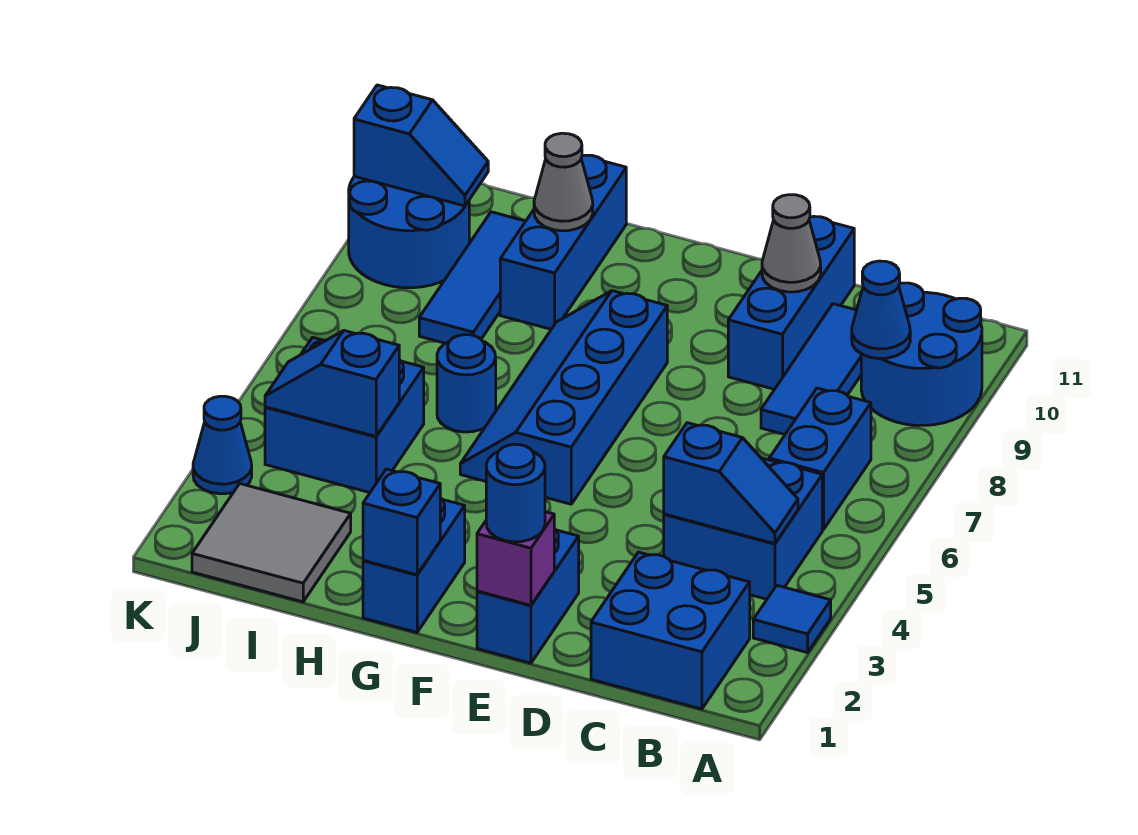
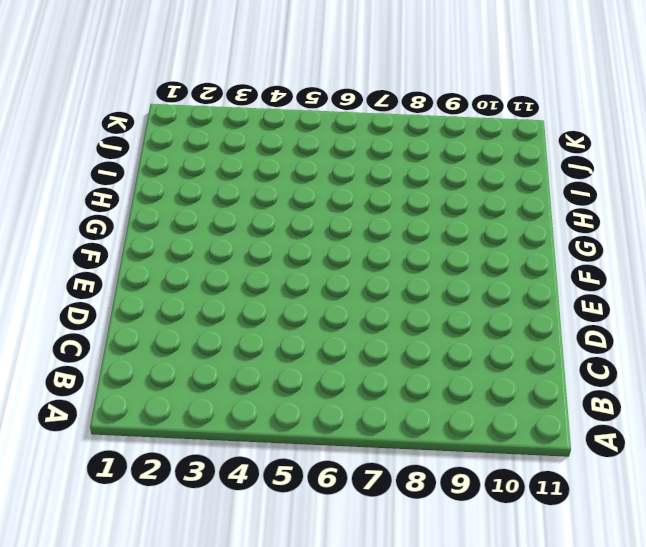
none -> blue tile A3 level 1
none -> blue round brick A9:B10 level 1
none -> blue brick B1:C2 level 1

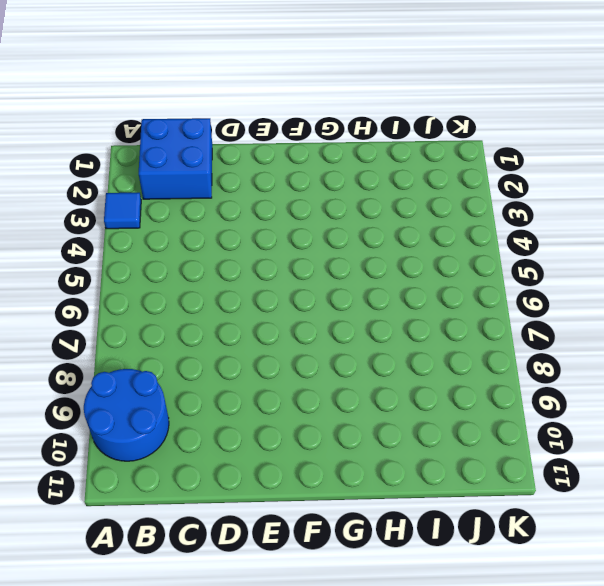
none -> blue brick B4:C5 level 1
none -> blue brick B6:B7 level 1
none -> blue tile C8:C10 level 1

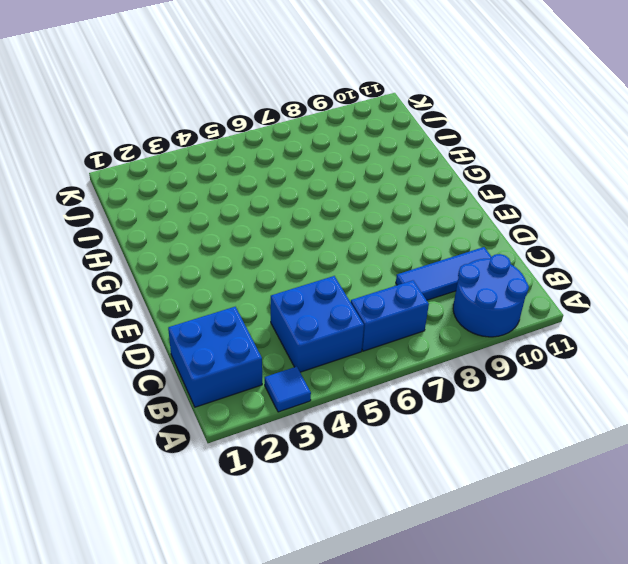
none -> blue brick D9:D11 level 1
none -> blue brick E1:E2 level 1
none -> blue slope F5:G8 level 1 top F

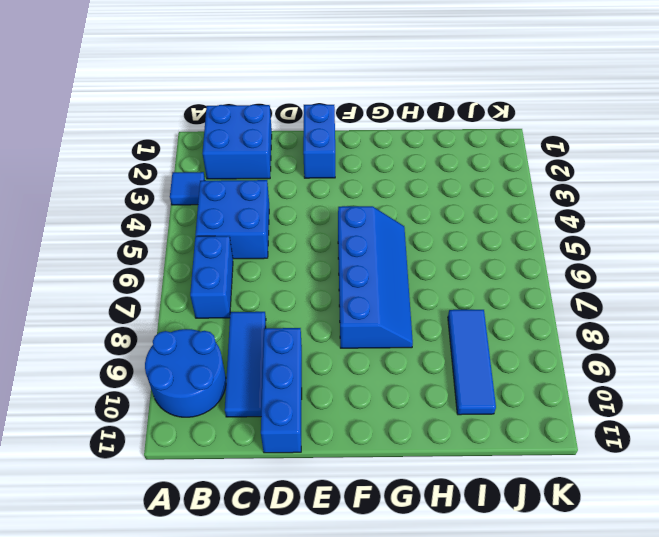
none -> blue brick G1:G2 level 1
none -> blue round brick H6 level 1
none -> blue brick H9:H11 level 1

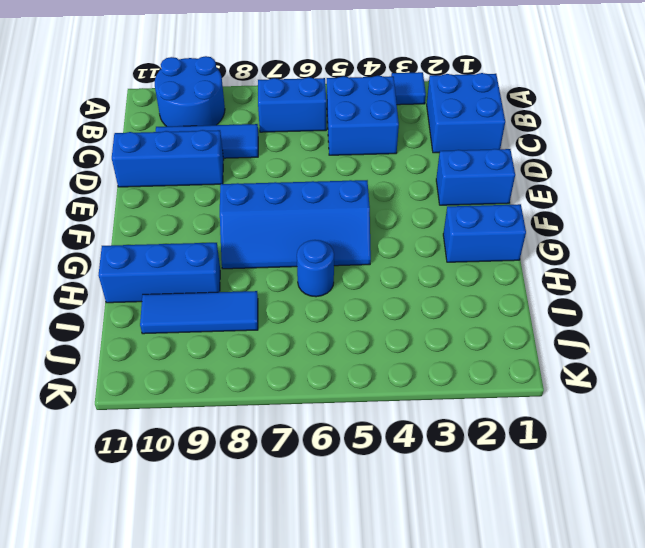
none -> grey tile I1:J2 level 1
none -> blue brick I4:J5 level 1
none -> blue round brick J9:K10 level 1

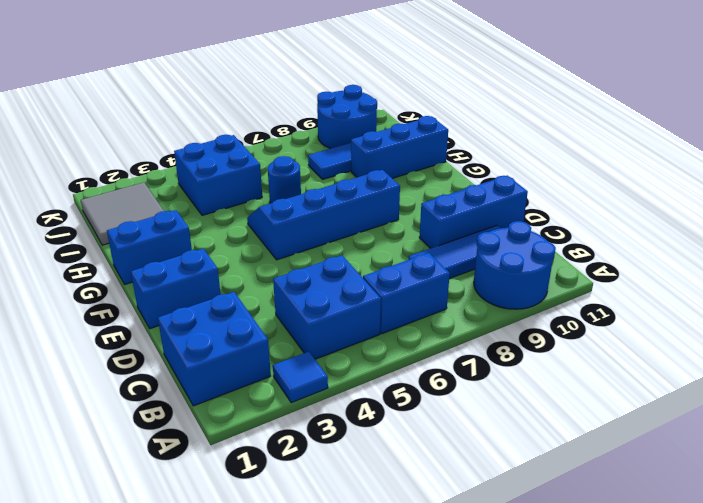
none -> blue cone K3 level 1
none -> blue slope B4:C4 level 2 top C
none -> blue cone B9 level 2

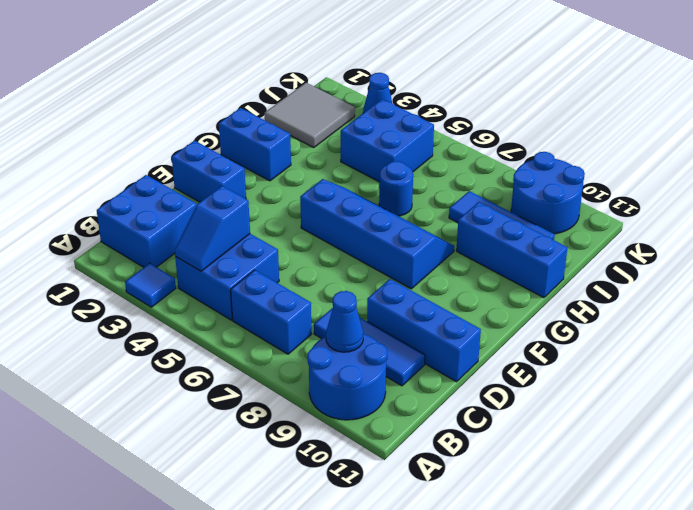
none -> grey cone D10 level 2
none -> purple brick E1 level 2
none -> blue brick G1 level 2

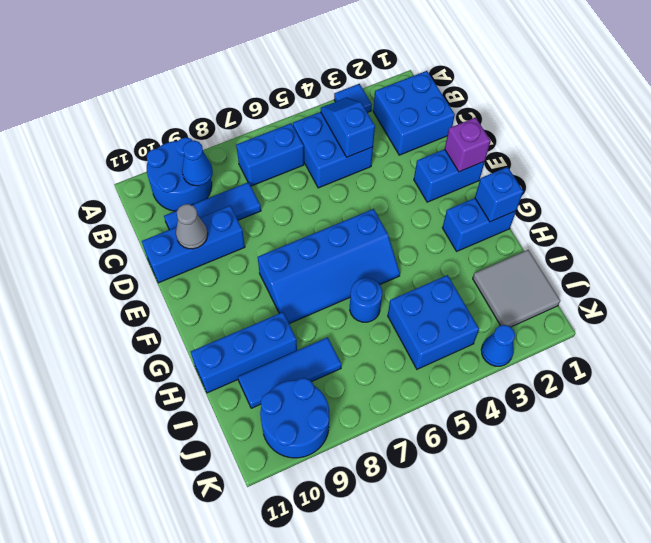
none -> grey cone H10 level 2
none -> blue slope I4:J4 level 2 top I
none -> blue slope J10:K10 level 2 top K

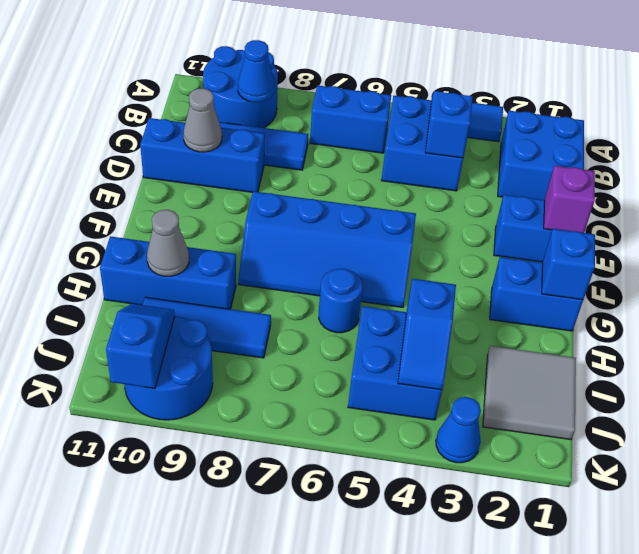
none -> blue round brick E1 level 3

